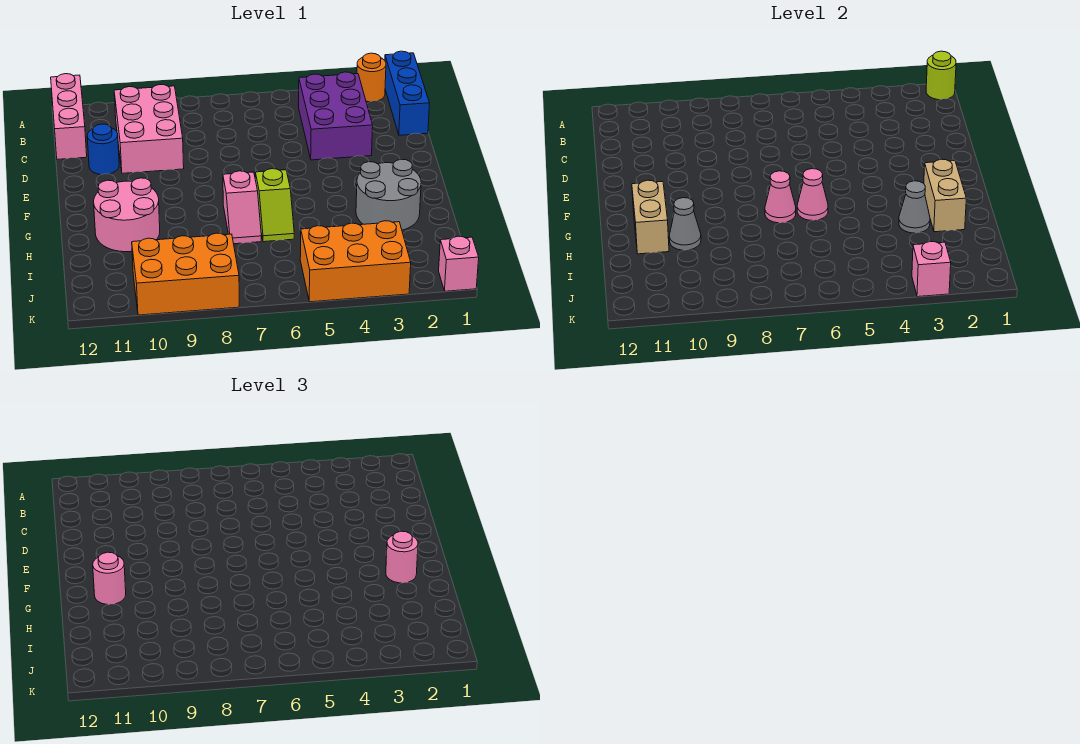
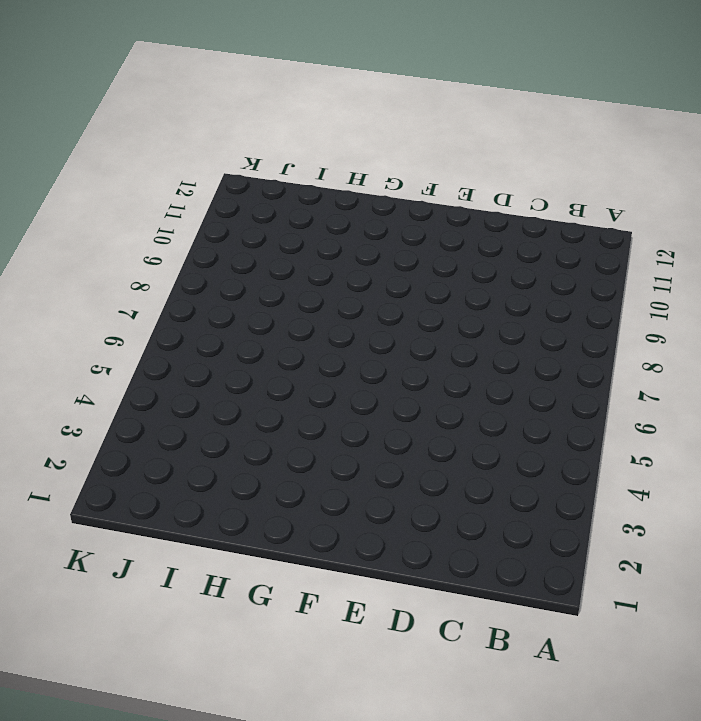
none -> blue brick A1:C1 level 1
none -> orange round brick A2 level 1
none -> pink brick A12:C12 level 1

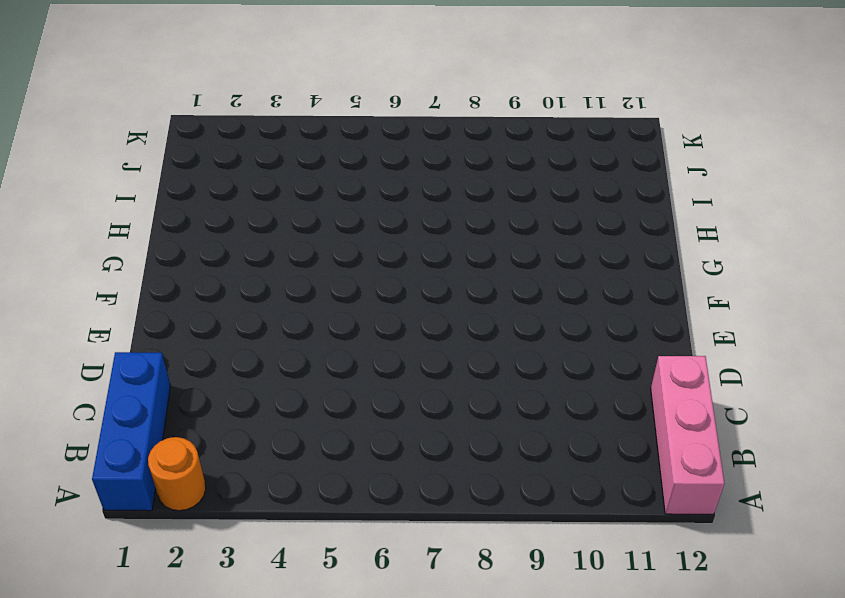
none -> purple brick B3:D4 level 1
none -> pink brick B9:D10 level 1
none -> blue round brick D11 level 1

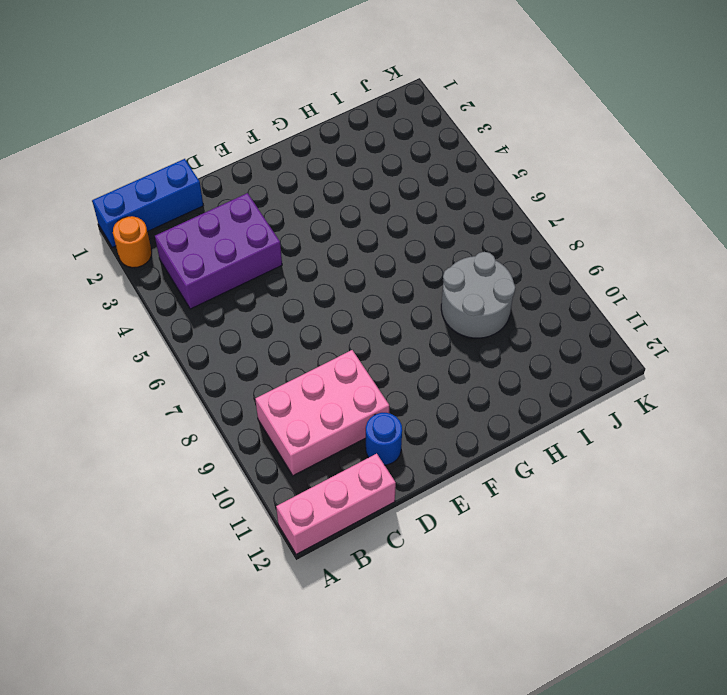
grey round brick H8:I9 level 1 -> grey round brick G2:H3 level 1
none -> lime slope G6:H6 level 1 top G
none -> pink slope G7:H7 level 1 top G
none -> pink round brick G10:H11 level 1

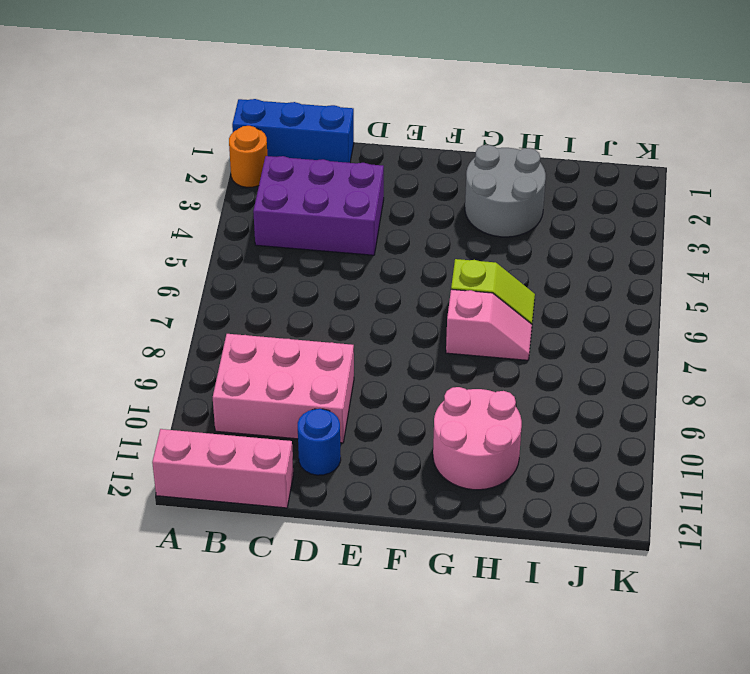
none -> orange brick J3:K5 level 1
none -> orange brick J8:K10 level 1
none -> pink brick K1 level 1

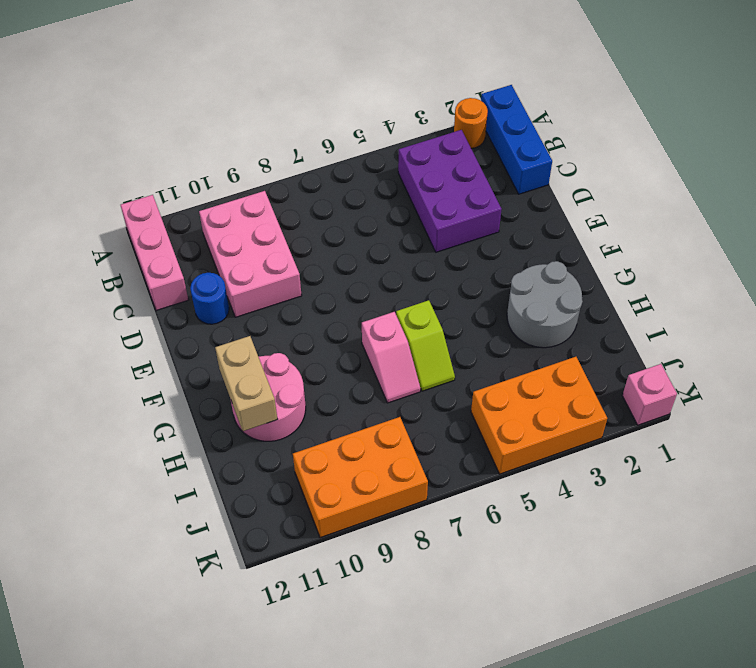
none -> lime round brick A1 level 2
none -> tan brick G2:H2 level 2
none -> pink cone G6 level 2

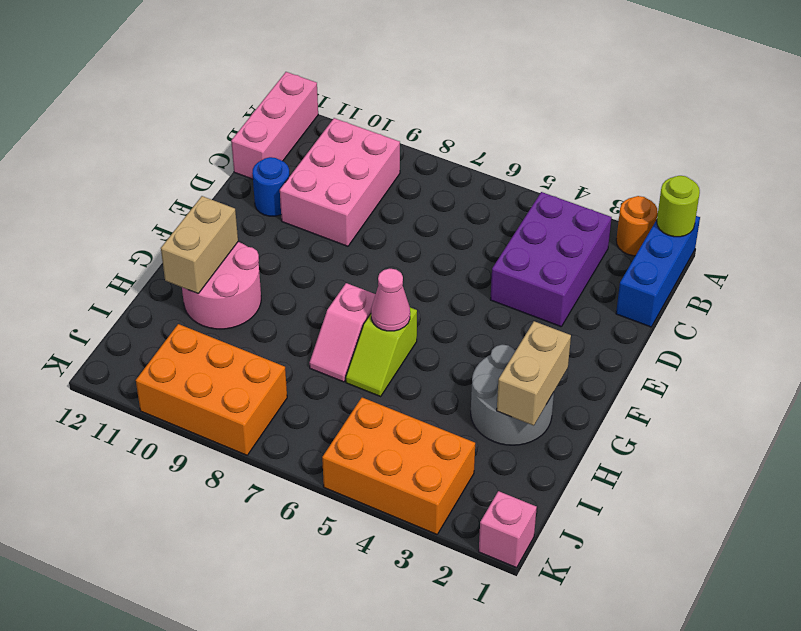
none -> pink cone G7 level 2
none -> grey cone H3 level 2
none -> grey cone H10 level 2

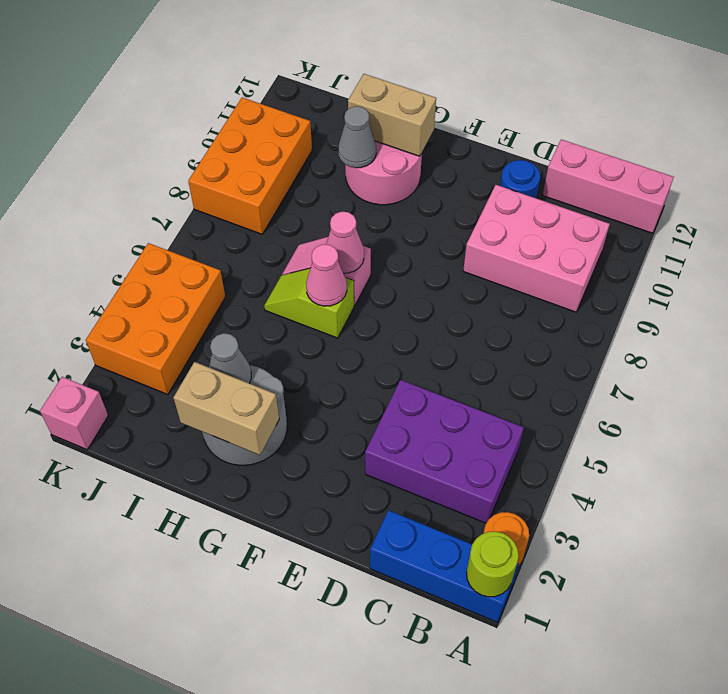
none -> pink brick K3 level 2
none -> pink round brick G2 level 3
none -> pink round brick G11 level 3

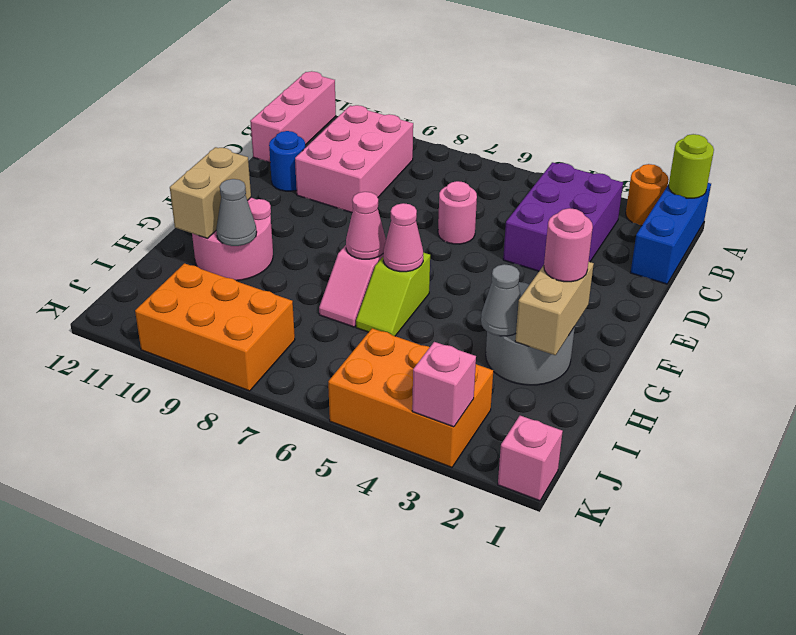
pink round brick D6 level 1 -> pink round brick G11 level 3

